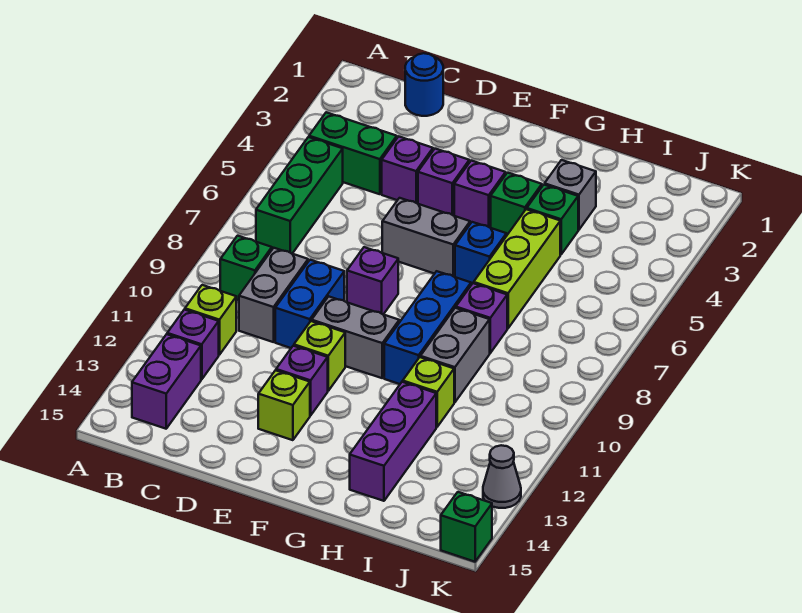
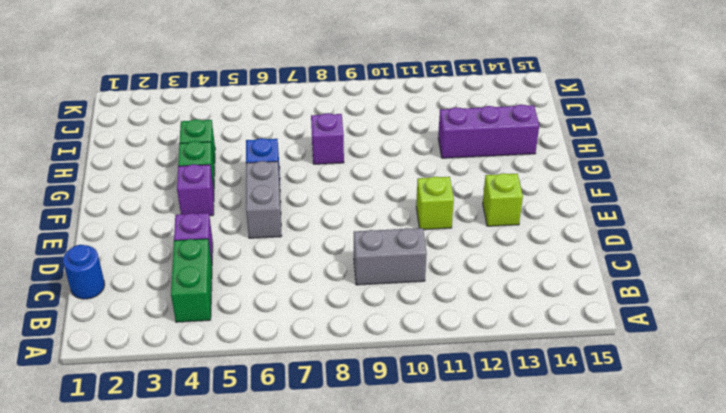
none -> green brick B5:B7 level 1
none -> green brick B9 level 1
none -> lime brick B11 level 1
none -> purple brick B12 level 1

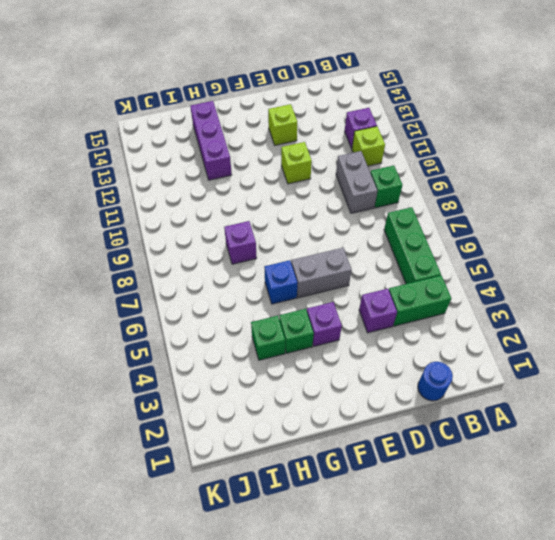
none -> purple brick B13:B14 level 1
none -> blue brick D9:D10 level 1
none -> purple brick E4 level 1
none -> purple brick E8 level 1

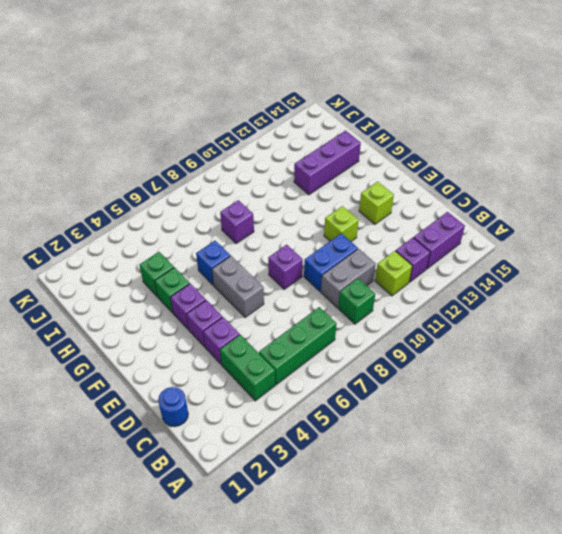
none -> grey brick E10:F10 level 1
none -> purple brick E12 level 1
none -> blue brick G8:G10 level 1
none -> grey brick H3 level 1

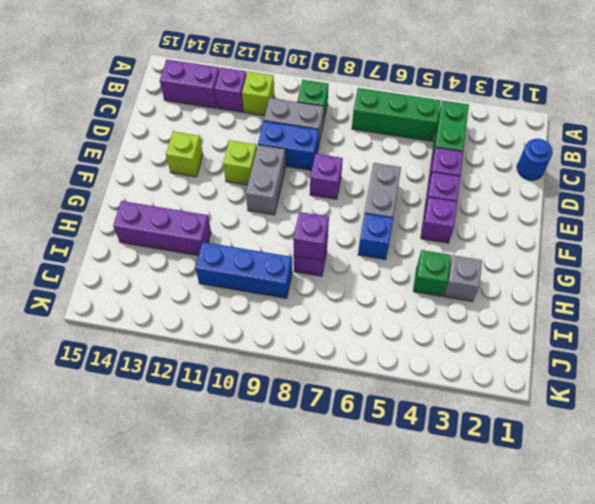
purple brick H8 level 2 -> purple brick E12 level 1
blue brick I9:I11 level 1 -> blue brick G8:G10 level 1
none -> green brick G4 level 1
none -> lime brick H5:H7 level 1
none -> grey brick H9:H10 level 1
none -> lime brick H11 level 1

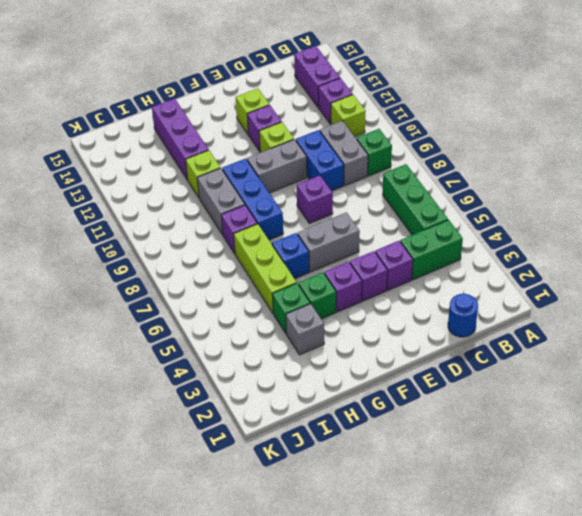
none -> grey cone K13 level 1
none -> green brick K15 level 1

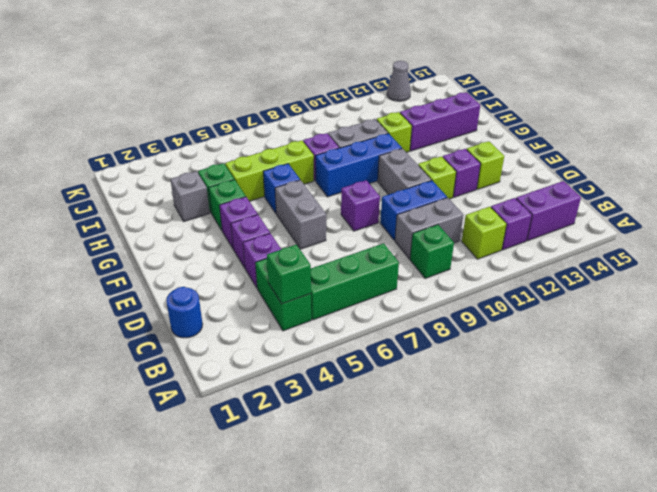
green brick B4 level 2 -> green brick K15 level 1

